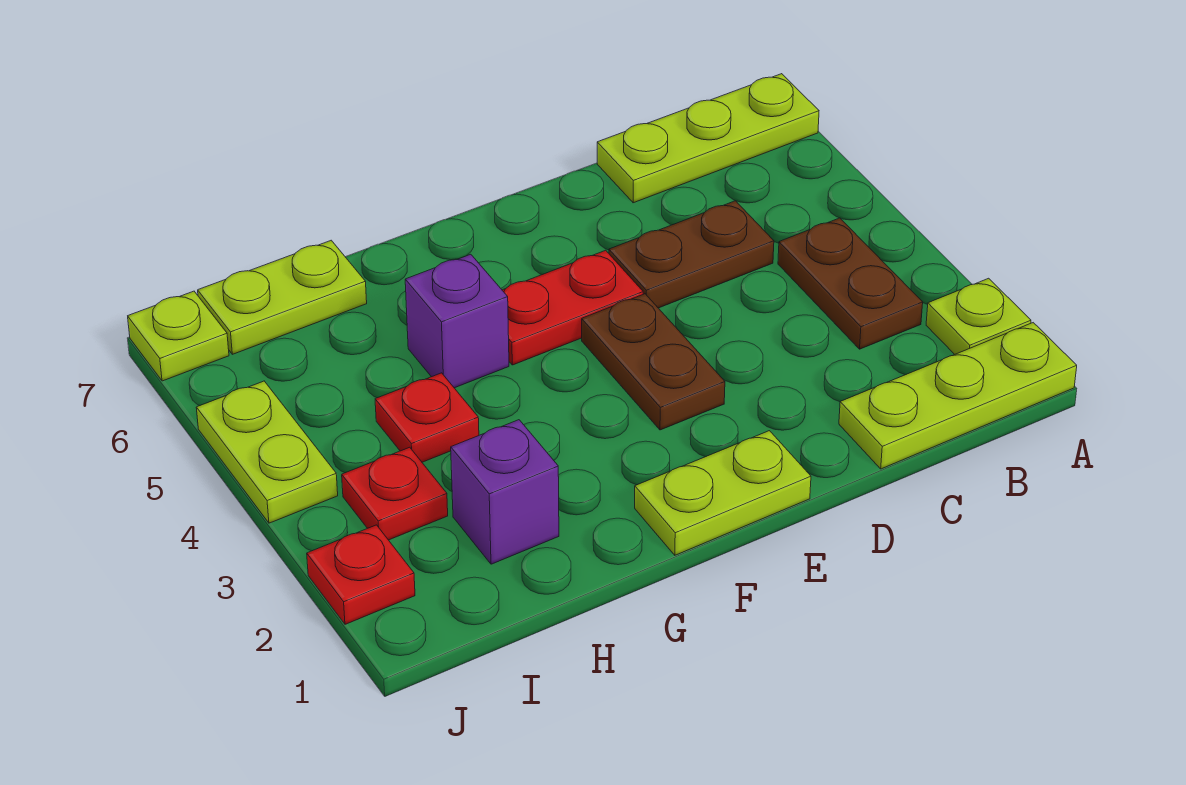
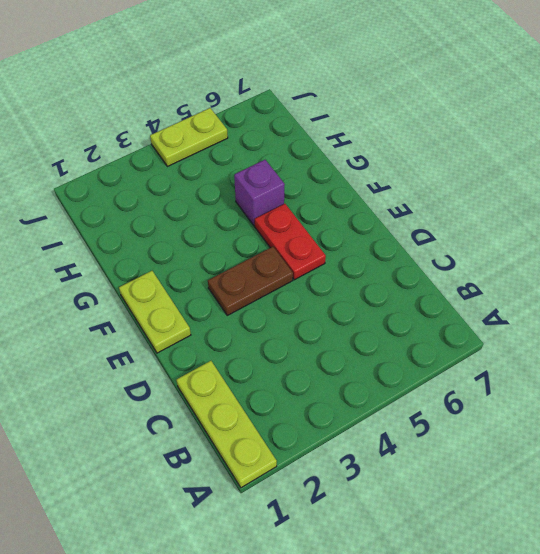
none -> lime plate A2 level 1
none -> lime plate A7:C7 level 1
none -> brown plate B3:B4 level 1

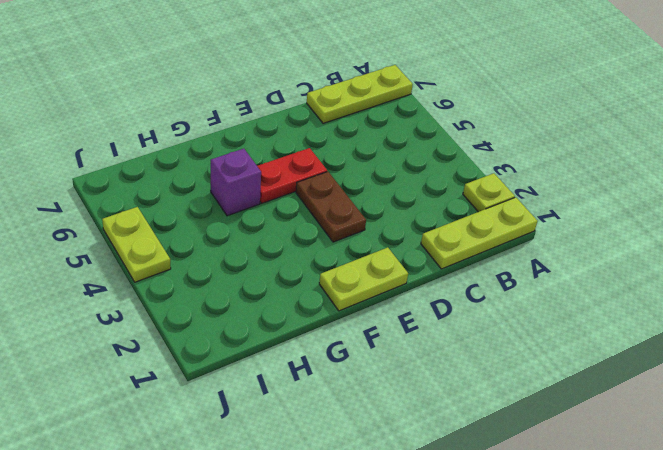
none -> brown plate B3:B4 level 1
none -> brown plate C5:D5 level 1
none -> purple brick H2 level 1

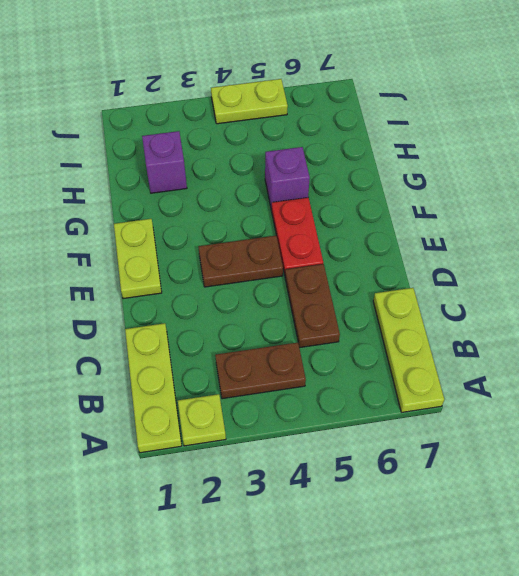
none -> red plate H4 level 1
none -> lime plate H7:I7 level 1
none -> red plate I3 level 1

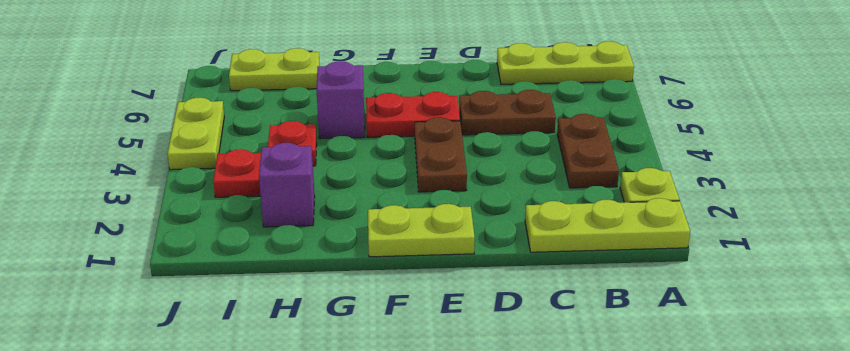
none -> red plate J2 level 1
none -> lime plate J7 level 1

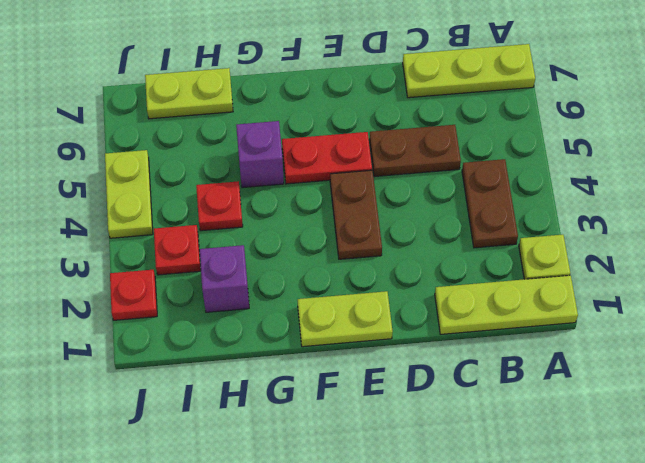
none -> lime plate J7 level 1

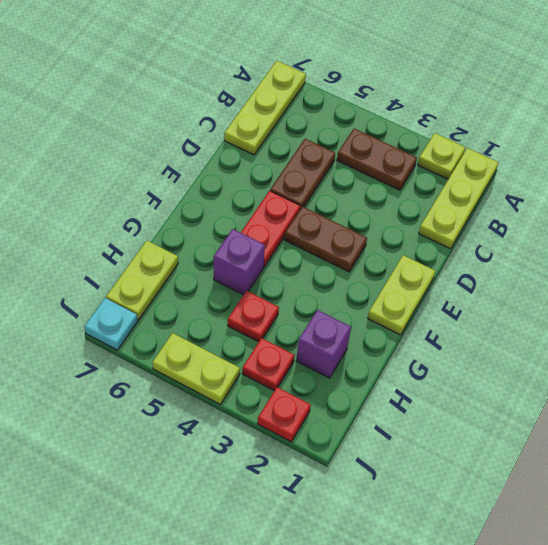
cyan plate J7 level 1 -> lime plate J7 level 1

